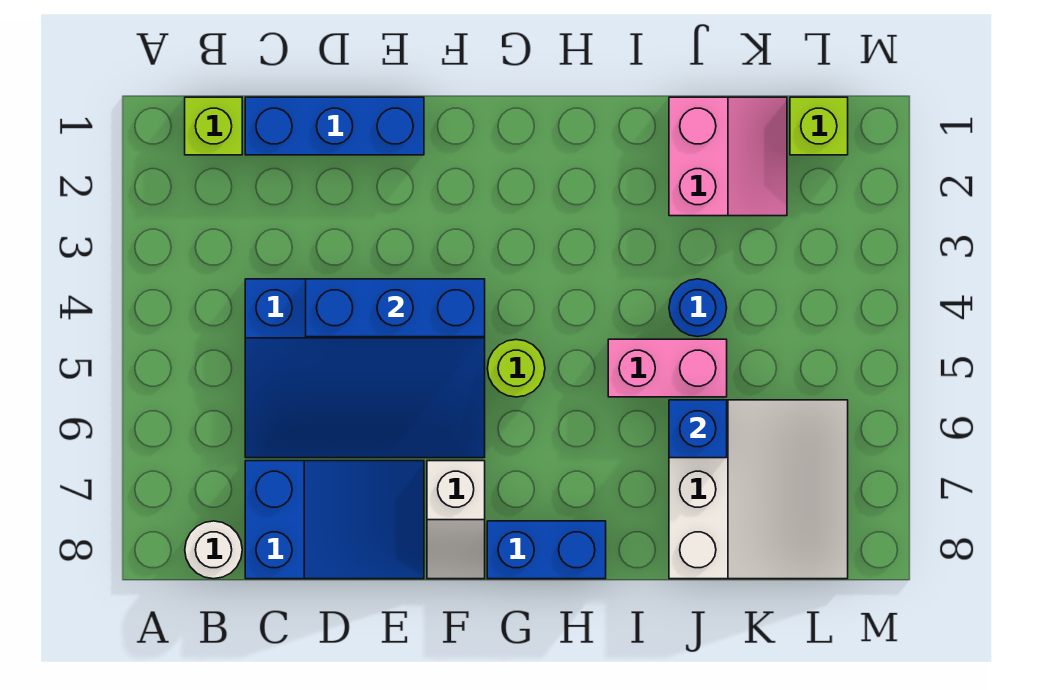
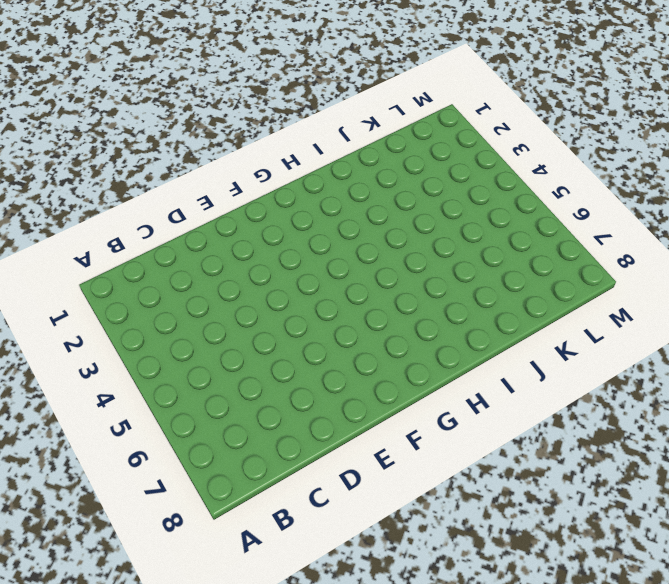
none -> lime brick B1 level 1
none -> white round brick B8 level 1
none -> blue brick C1:E1 level 1

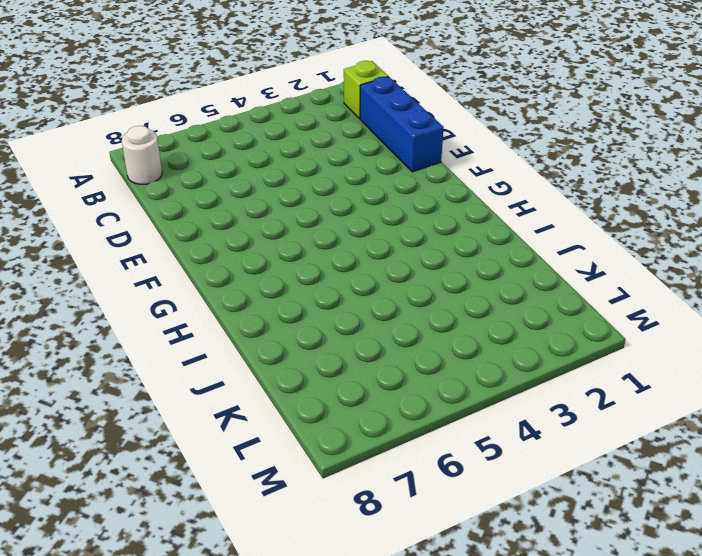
none -> blue slope C4:F6 level 1 top 4
none -> blue slope C7:E8 level 1 top C
none -> white slope F7:F8 level 1 top 7

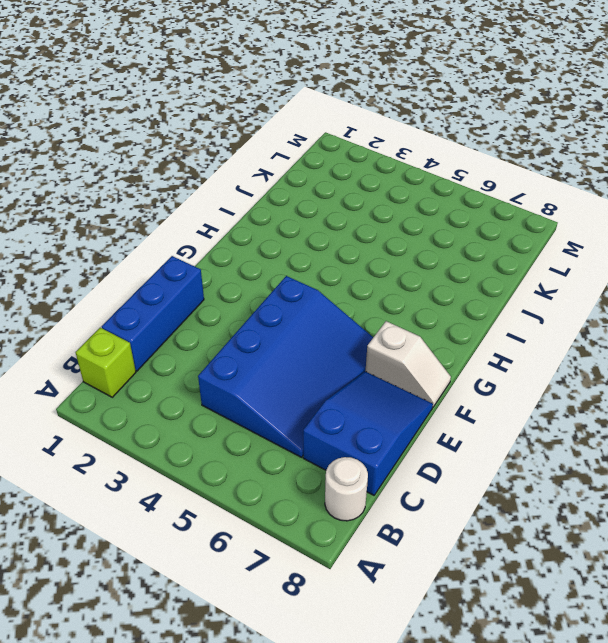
none -> lime round brick G5 level 1
none -> blue brick G8:H8 level 1
none -> pink brick I5:J5 level 1

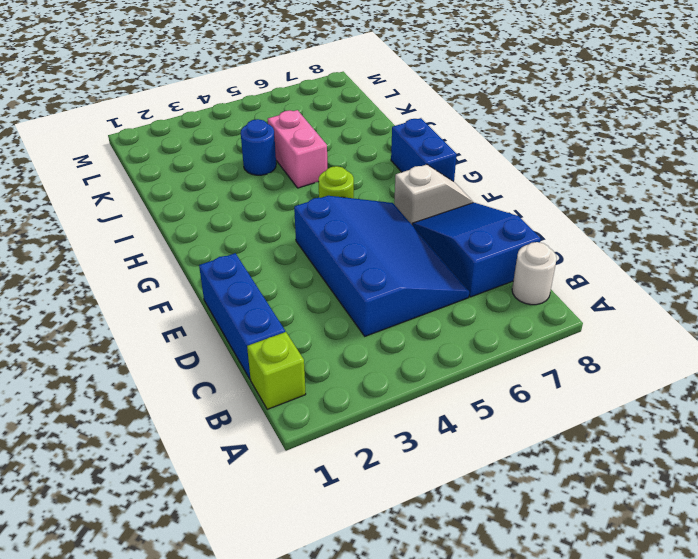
none -> pink slope J1:K2 level 1 top J
none -> white slope J6:L8 level 1 top J
none -> lime brick L1 level 1

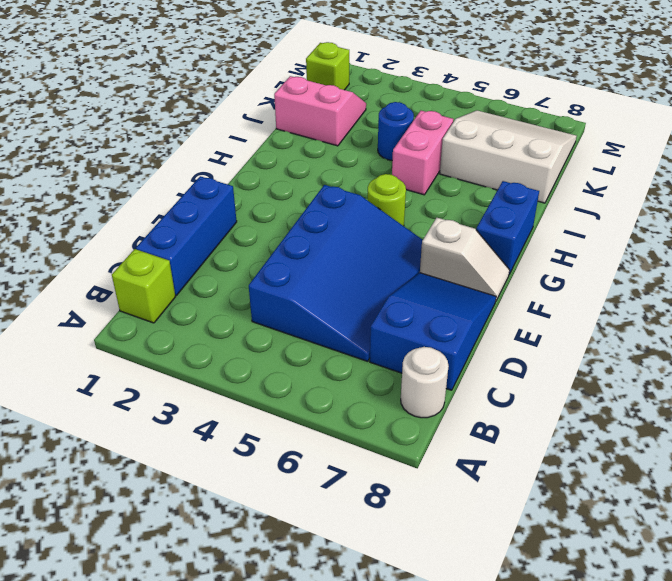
none -> blue brick D4:F4 level 2
none -> blue brick J6 level 2

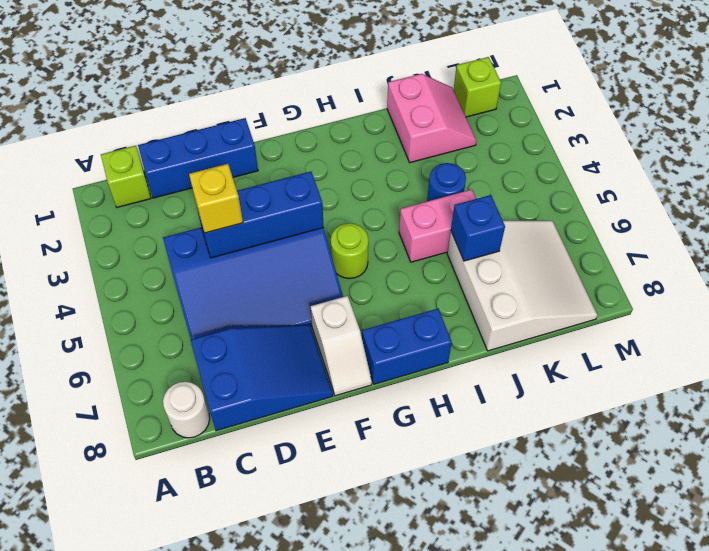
yellow brick D4 level 3 -> none

